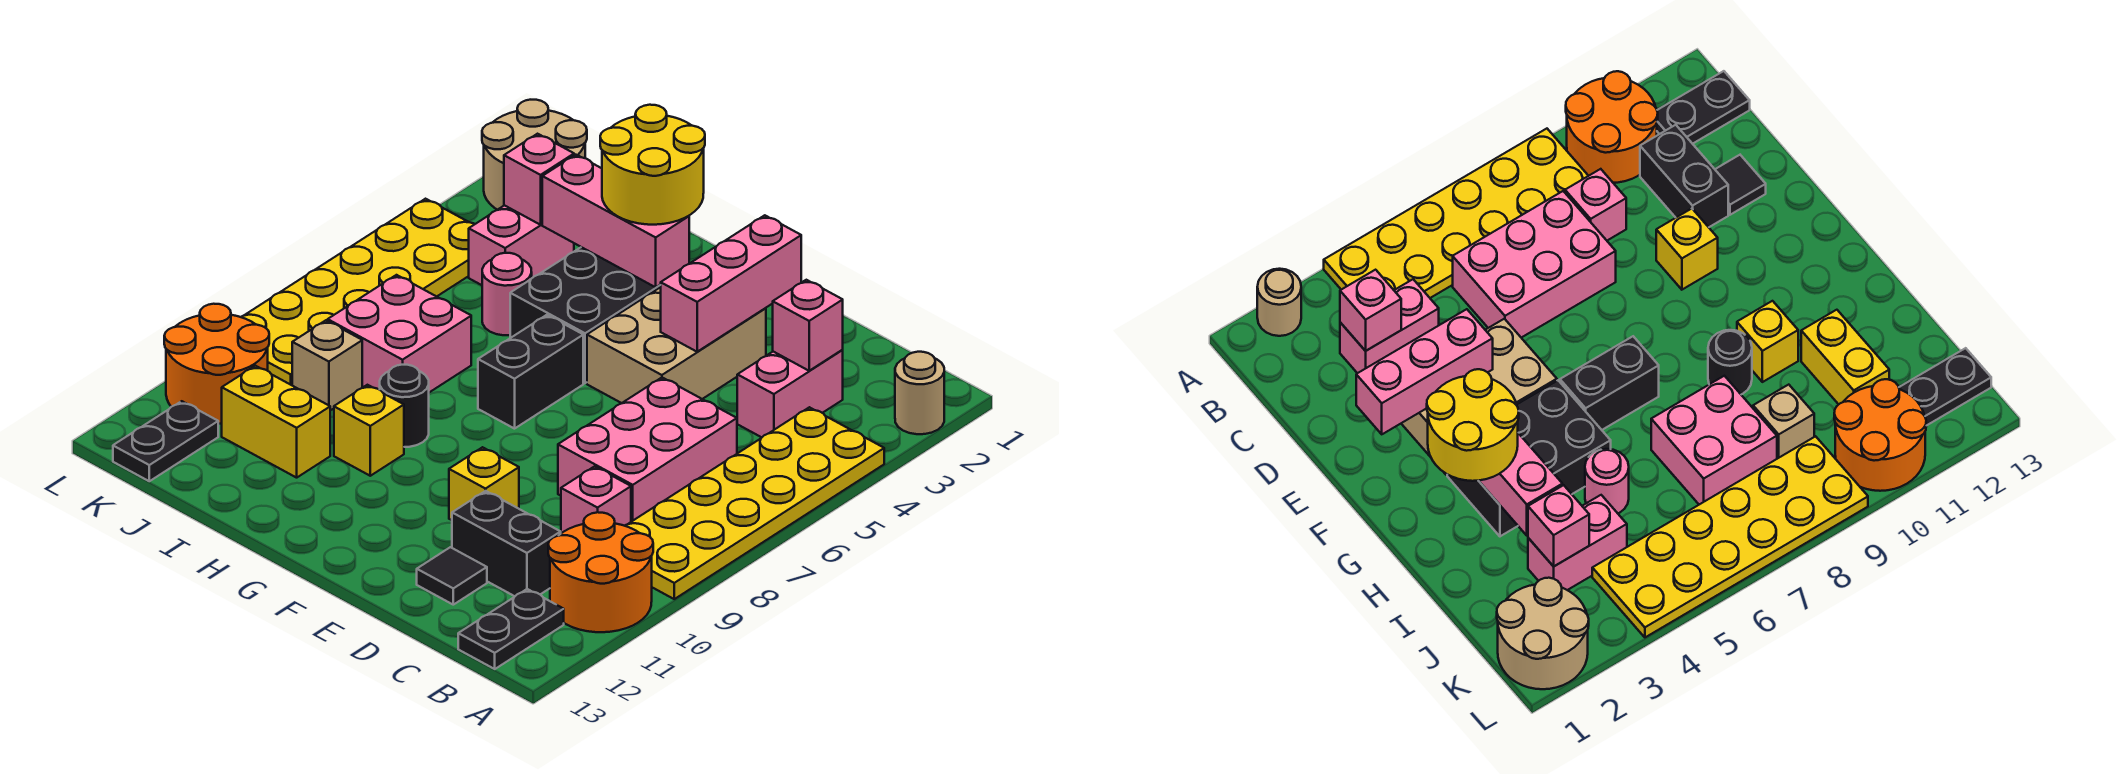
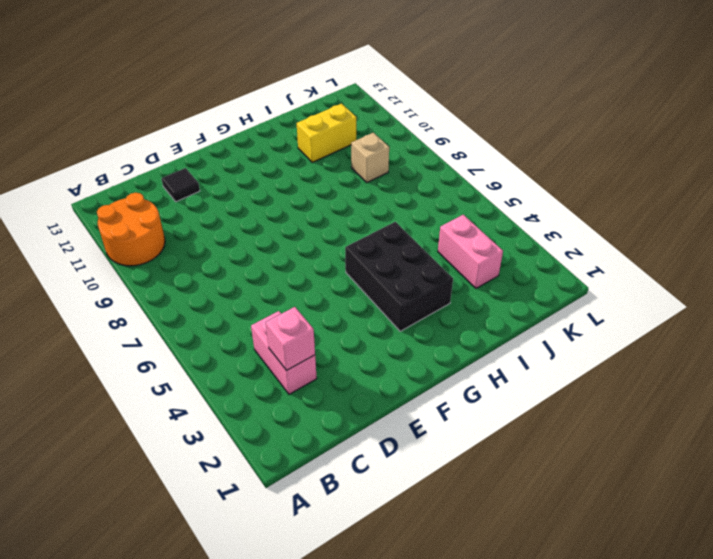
none -> tan round brick A2 level 1
none -> yellow plate A4:B9 level 1
none -> black plate B12:B13 level 1

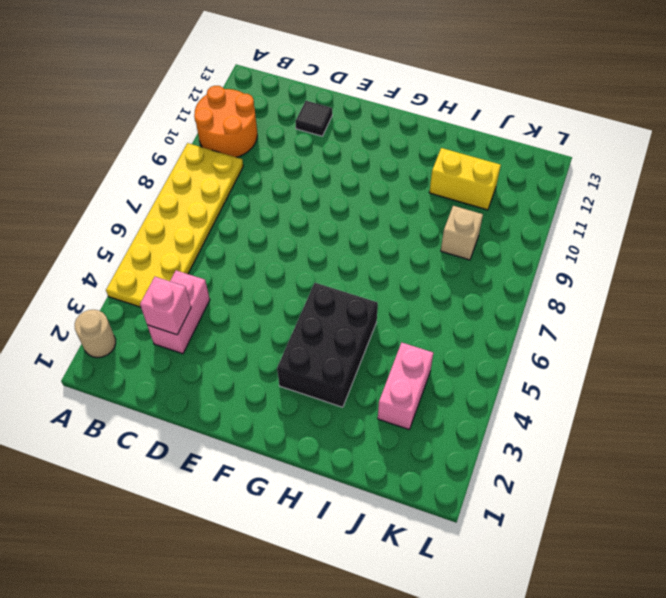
none -> black plate B12:B13 level 1
none -> pink brick C6:D8 level 1
none -> pink brick C9 level 1

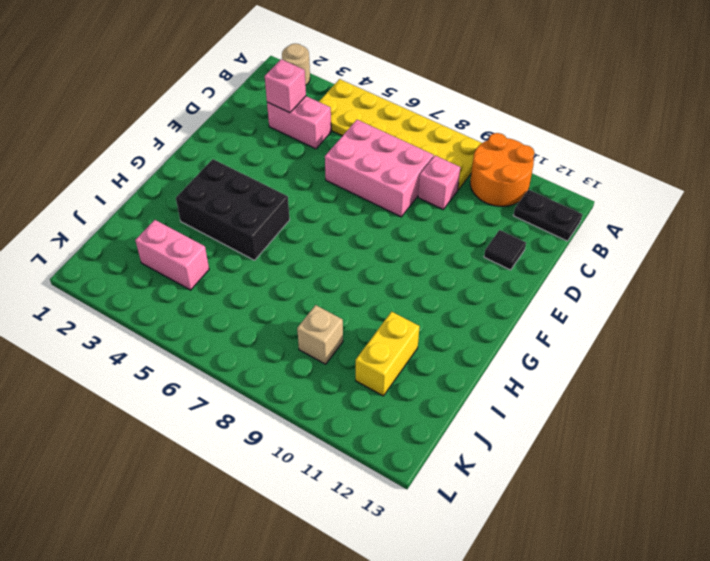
none -> black brick C11:D11 level 1
none -> tan brick E3:F5 level 1
none -> yellow brick E10 level 1

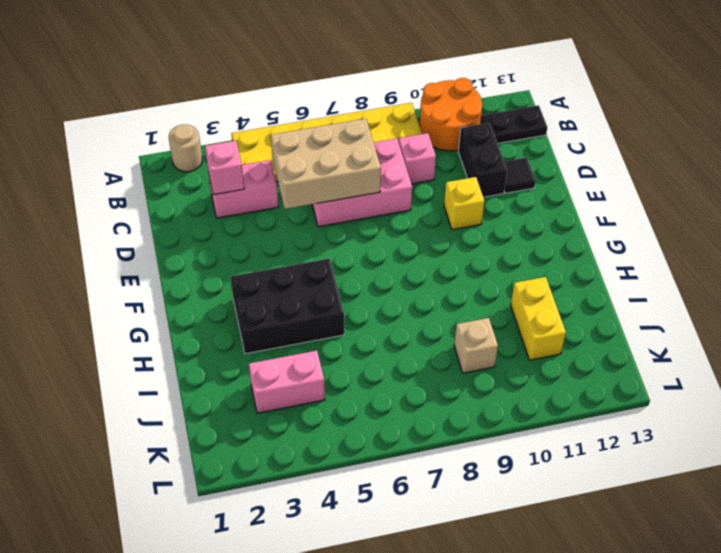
tan brick C5:D7 level 2 -> tan brick E3:F5 level 1
none -> black brick G6:G7 level 1
none -> black round brick H9 level 1
none -> yellow brick H10 level 1

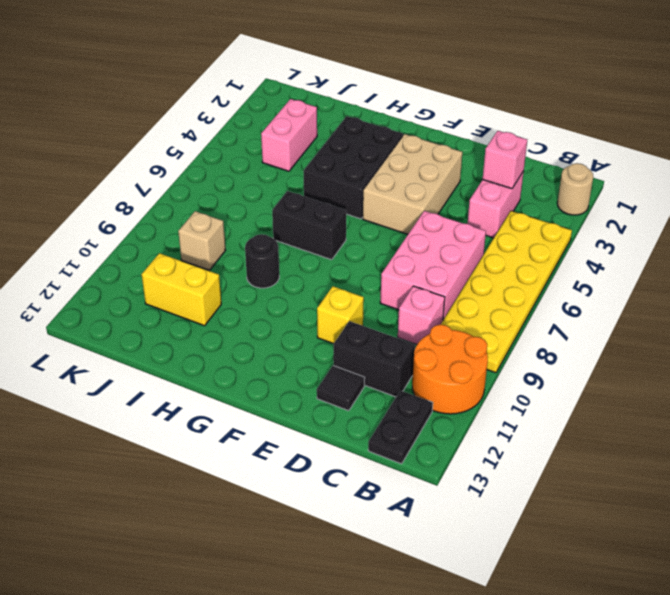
black brick G7:H7 level 1 -> black brick G6:G7 level 1
none -> yellow brick H10 level 1
none -> pink round brick I5 level 1
none -> pink brick I7:J8 level 1

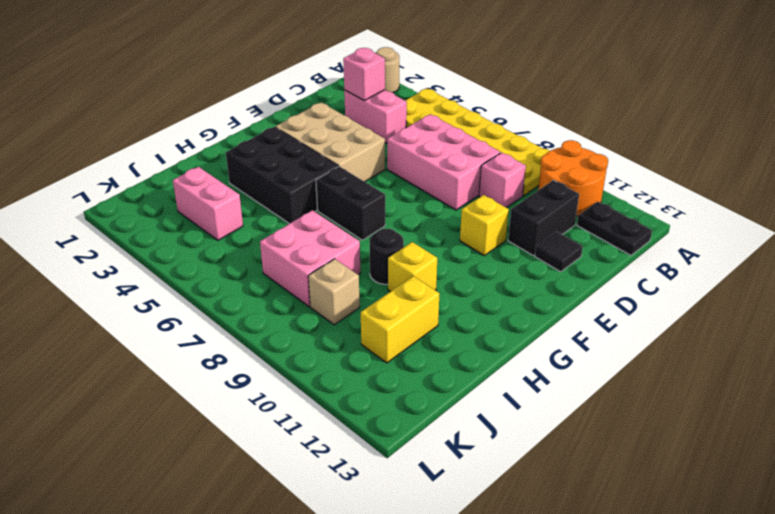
none -> pink round brick I5 level 1
none -> tan round brick K1:L2 level 1
none -> yellow plate K4:L9 level 1

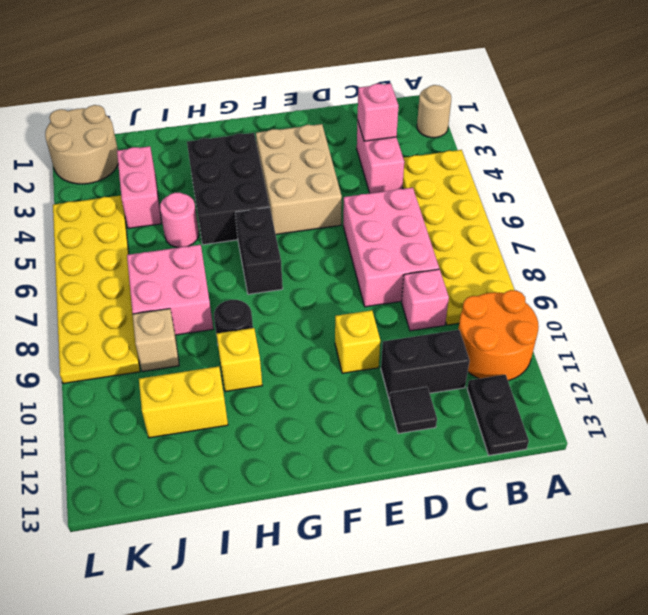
none -> orange round brick K10:L11 level 1
none -> black plate K12:K13 level 1
none -> pink brick E2:E4 level 2

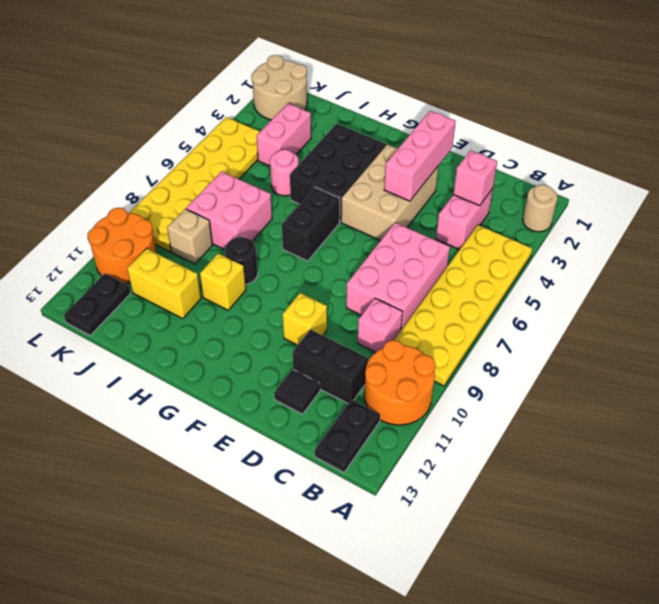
none -> pink brick G3:I3 level 2
none -> pink brick J3 level 2
none -> yellow round brick G2:H3 level 3

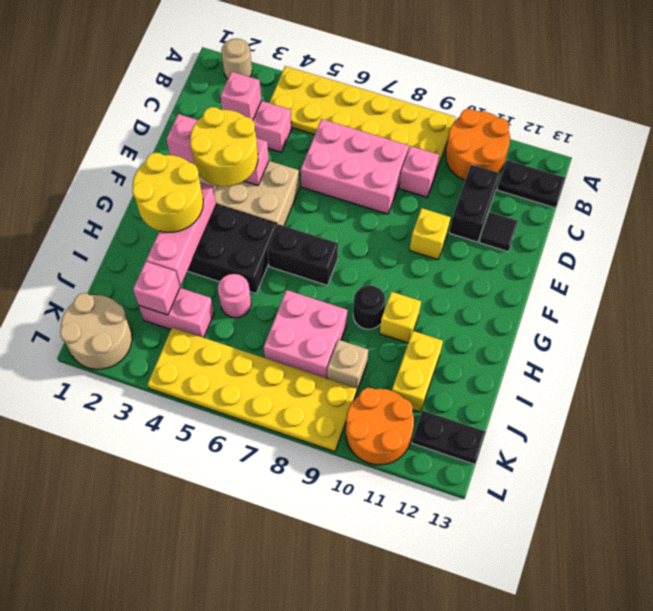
yellow round brick E3:F4 level 3 -> none

